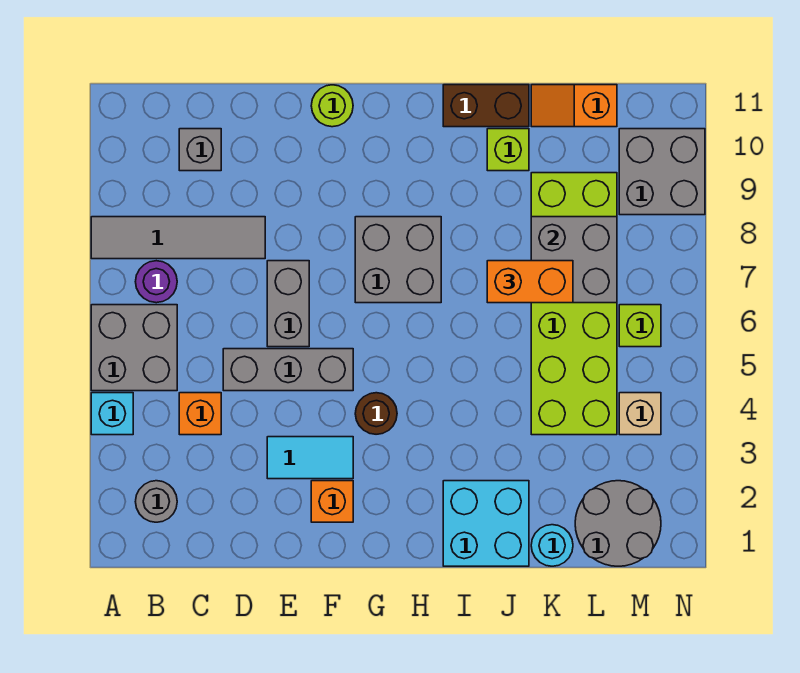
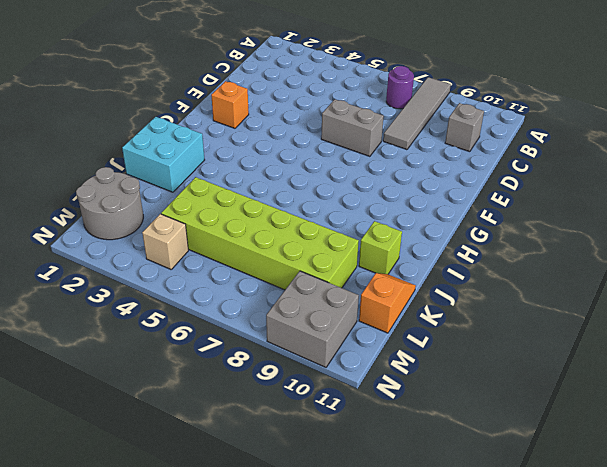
none -> cyan brick A4 level 1
none -> grey brick A5:B6 level 1
none -> grey round brick B2 level 1

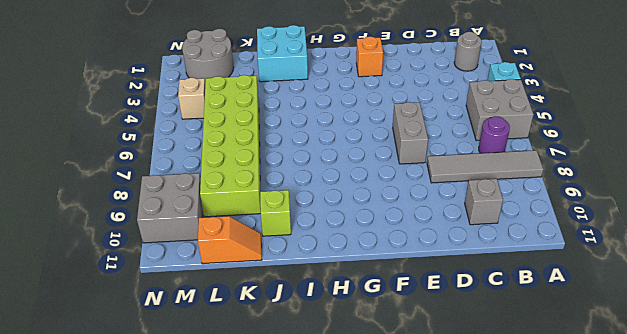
none -> orange brick C4 level 1
none -> grey brick D5:F5 level 1
none -> cyan tile E3:F3 level 1

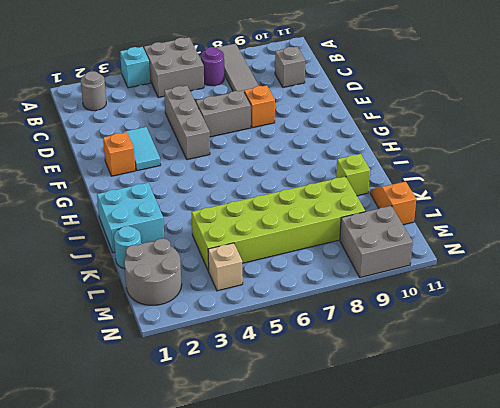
orange brick E8 level 1 -> orange brick C4 level 1
none -> lime round brick F11 level 1
none -> brown round brick G4 level 1
none -> grey brick G7:H8 level 1

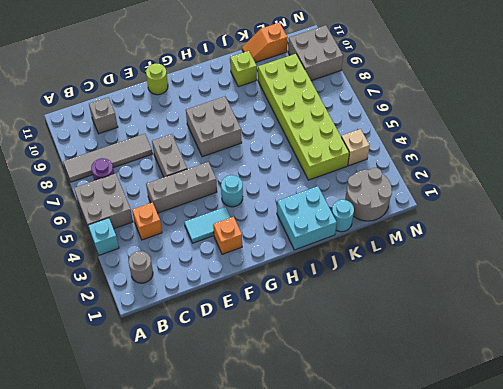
cyan round brick G4 level 1 -> brown round brick G4 level 1
none -> brown brick I11:J11 level 1
none -> lime brick M6 level 1
none -> grey brick K7:L8 level 2

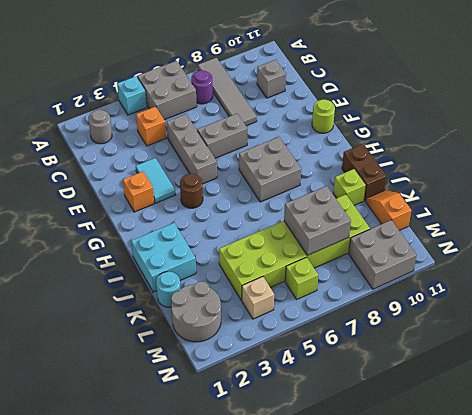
none -> orange brick J7:K7 level 3

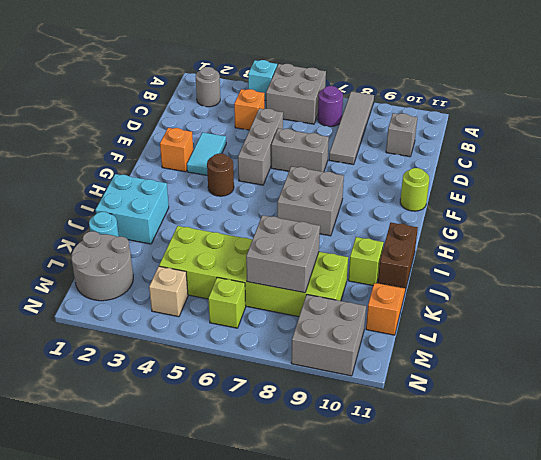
none -> orange brick J7:K7 level 3

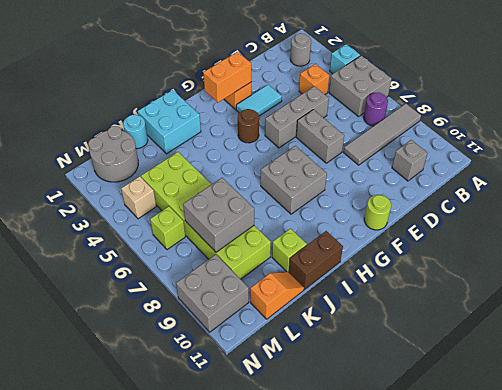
orange brick F2:G2 level 2 -> orange brick J7:K7 level 3

